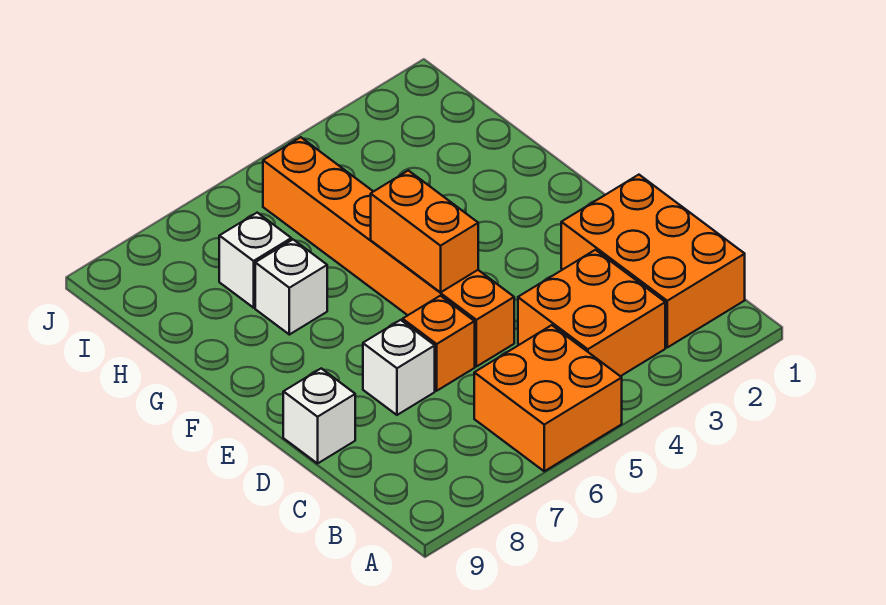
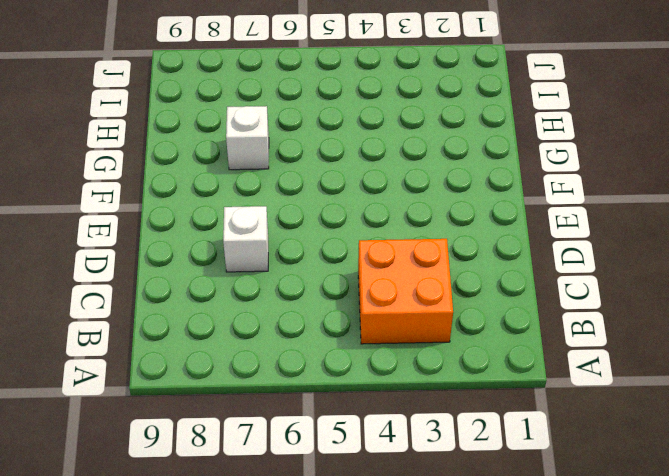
none -> orange brick A5:B6 level 1
none -> orange brick B1:D2 level 1

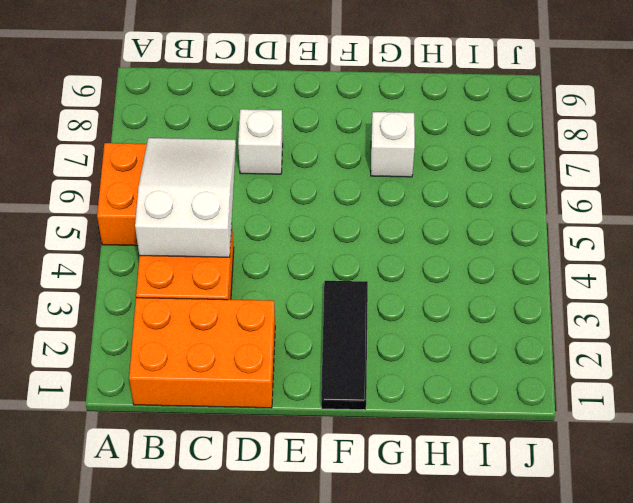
white slope B4:C6 level 2 top 4 -> none
black tile F1:F3 level 1 -> none
none -> orange brick D5:I5 level 1
none -> orange brick D6 level 1

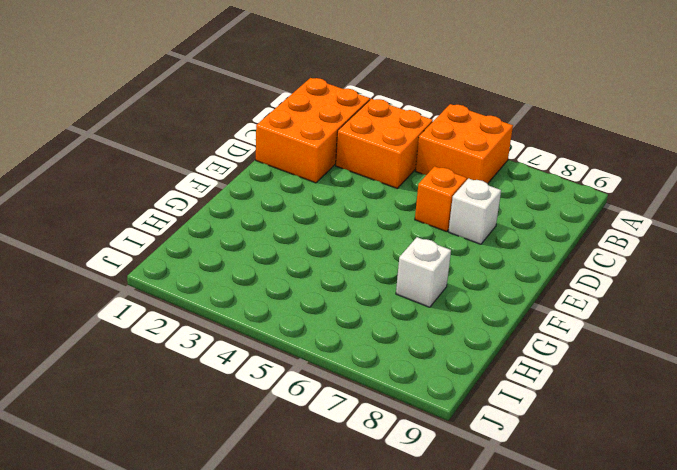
none -> orange brick D5:I5 level 1
none -> white brick D9 level 1

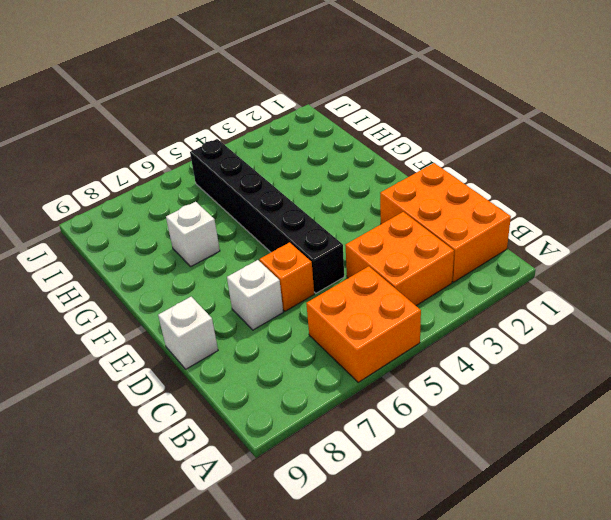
black brick D5:I5 level 1 -> orange brick D5:I5 level 1
none -> white brick H7 level 1
none -> orange brick E5:F5 level 2

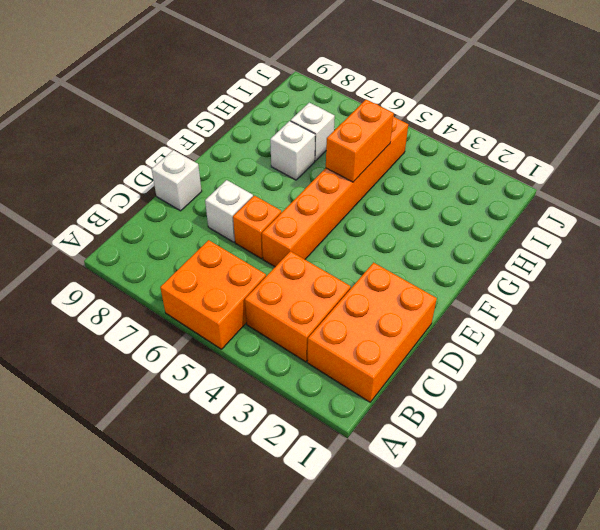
orange brick G5:H5 level 2 -> orange brick E5:F5 level 2

